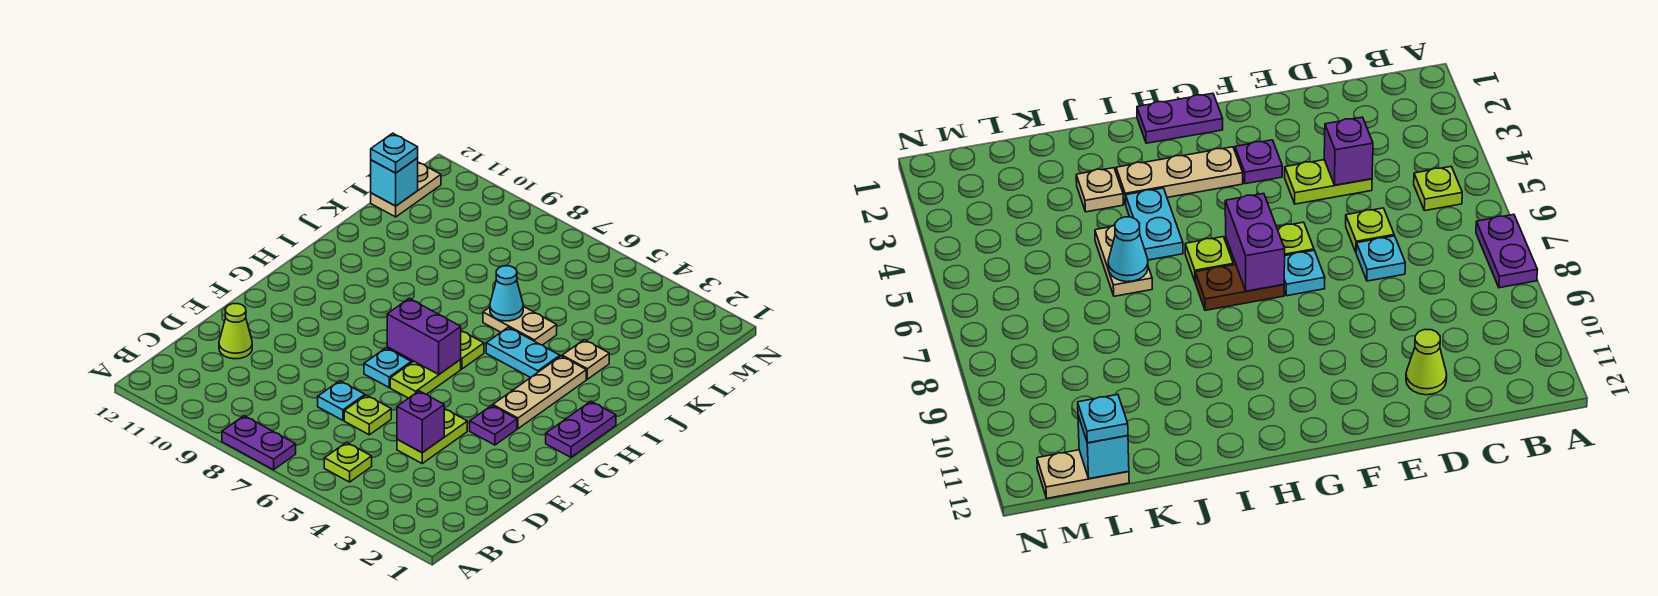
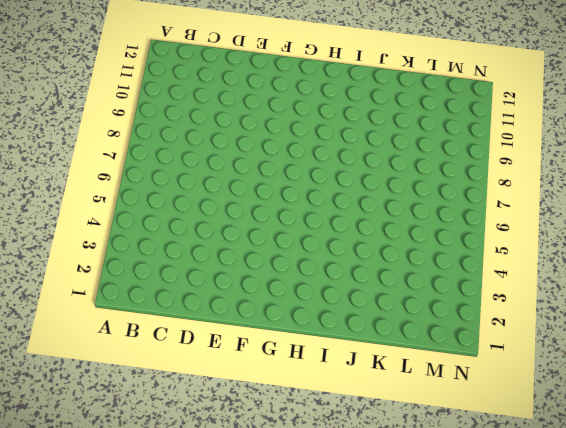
none -> purple plate A7:A8 level 1
none -> lime plate B5 level 1
none -> lime plate D4:E4 level 1

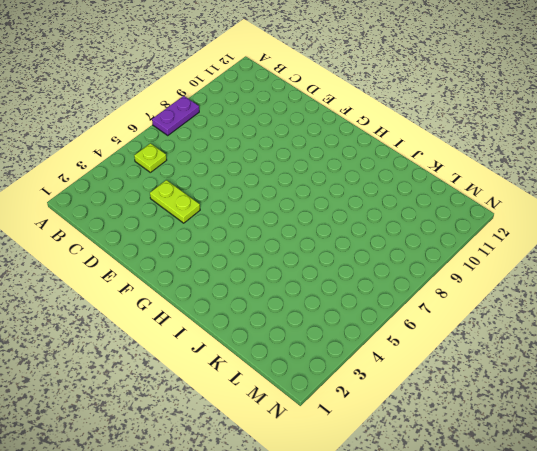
none -> lime plate D6 level 1
none -> cyan plate D7 level 1
none -> lime cone D11 level 1

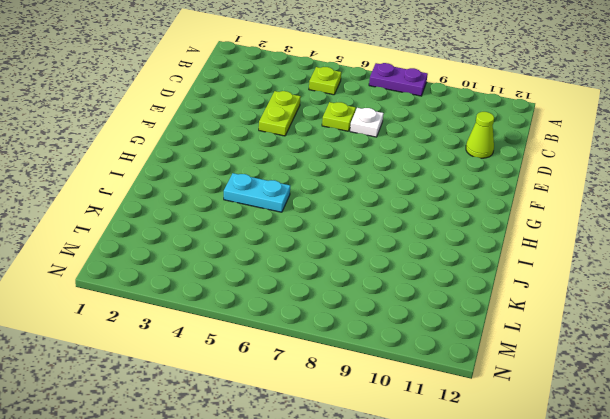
white plate D7 level 1 -> cyan plate D7 level 1
none -> purple plate F3 level 1
none -> lime plate F6:G6 level 1
none -> cyan plate F7 level 1

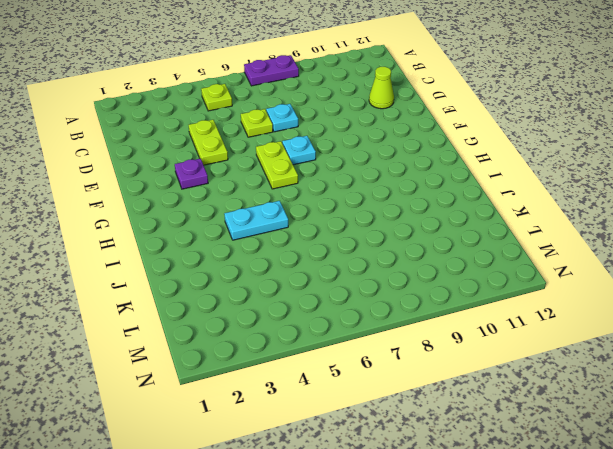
none -> purple plate G1:H1 level 1
none -> tan plate G3:I3 level 1
none -> brown plate G7:H7 level 1

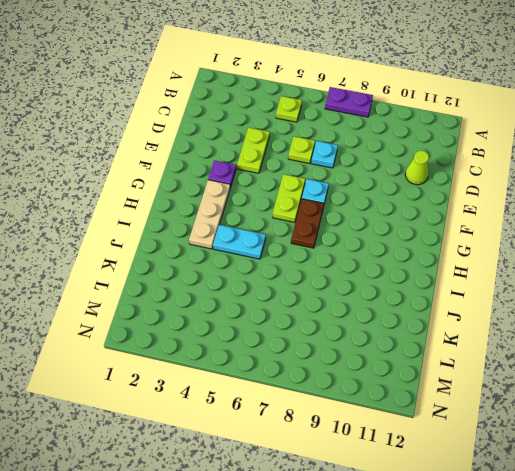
none -> purple plate G1:H1 level 1
none -> lime plate H6 level 1
none -> tan plate J3 level 1

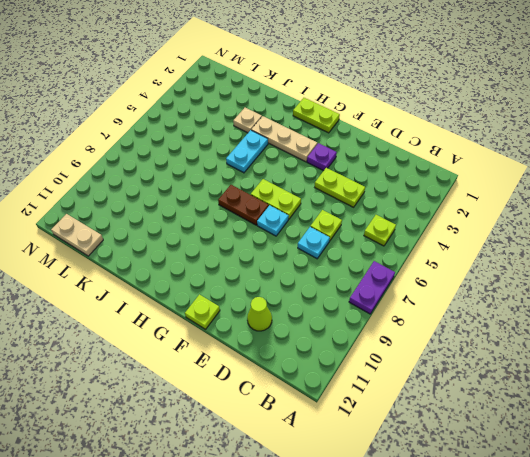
lime plate F12 level 1 -> lime plate H6 level 1
lime plate G1:H1 level 1 -> purple plate G1:H1 level 1
none -> tan plate J5:J6 level 1
none -> purple brick D4 level 2
none -> purple brick G6:G7 level 2

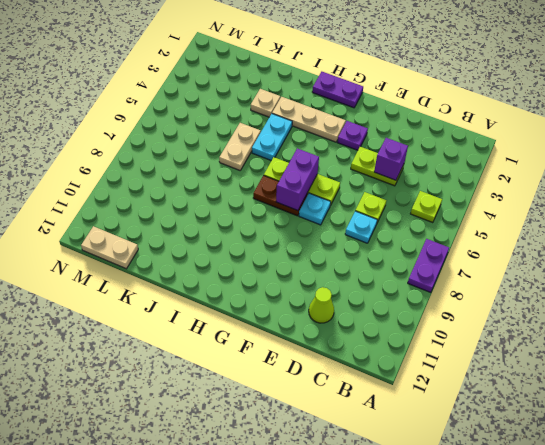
none -> cyan cone J6 level 2
none -> cyan brick L12 level 2
none -> cyan plate L12 level 3

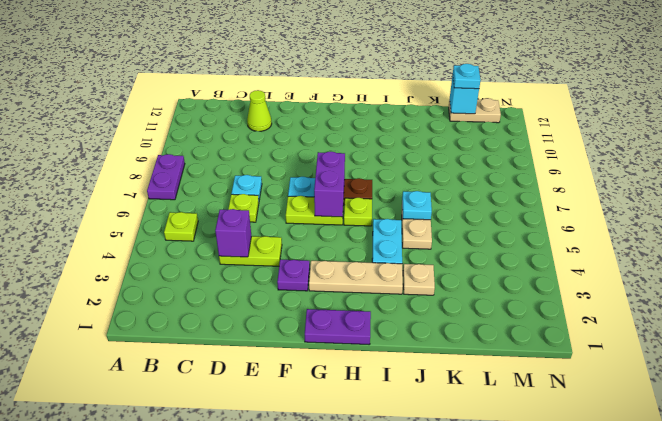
cyan plate J6 level 2 -> cyan cone J6 level 2

